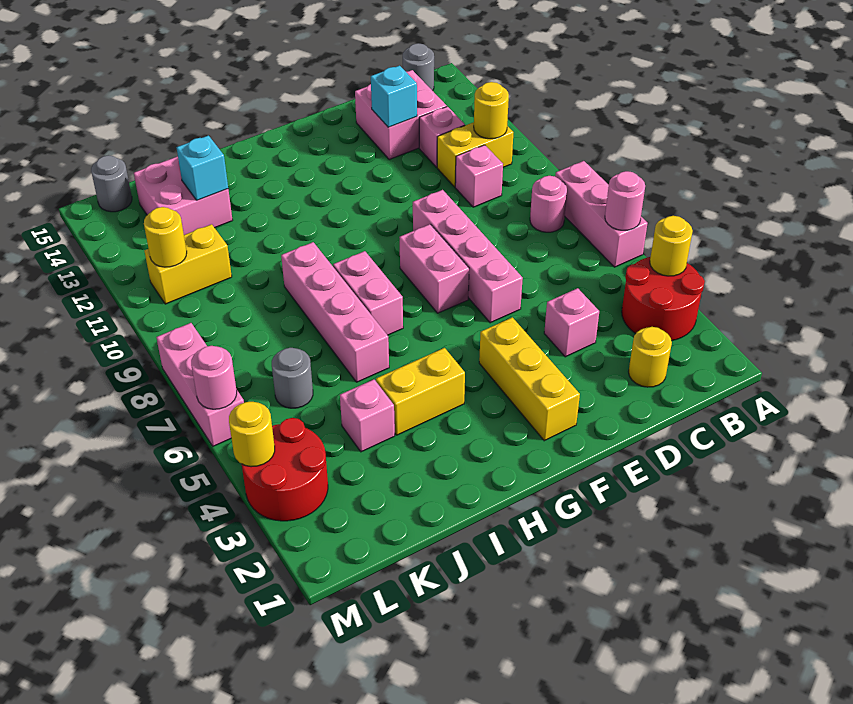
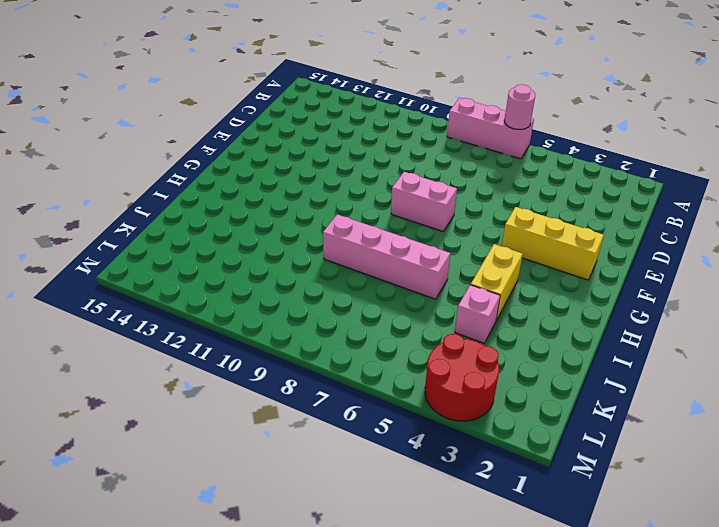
none -> red round brick A3:B4 level 1
none -> pink round brick B8 level 1
none -> yellow brick B11:C11 level 1
none -> grey round brick B15 level 1

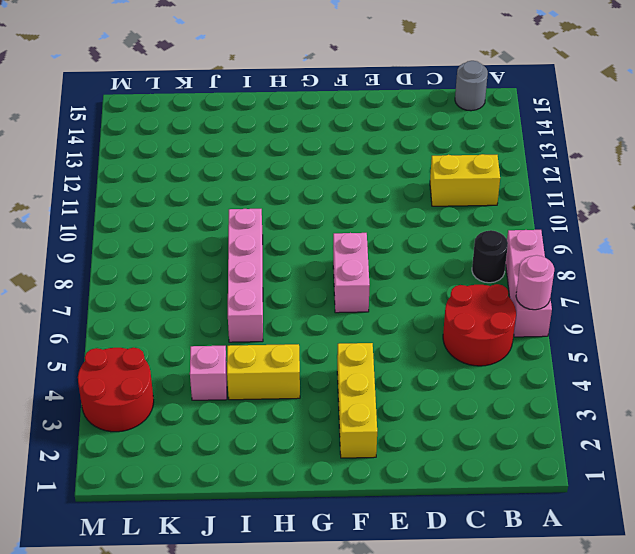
red round brick B5:C6 level 1 -> red round brick A3:B4 level 1
black round brick B8 level 1 -> pink round brick B8 level 1
none -> yellow round brick C2 level 1
none -> pink brick C10 level 1
none -> pink brick C12 level 1
none -> pink brick C13:D14 level 1

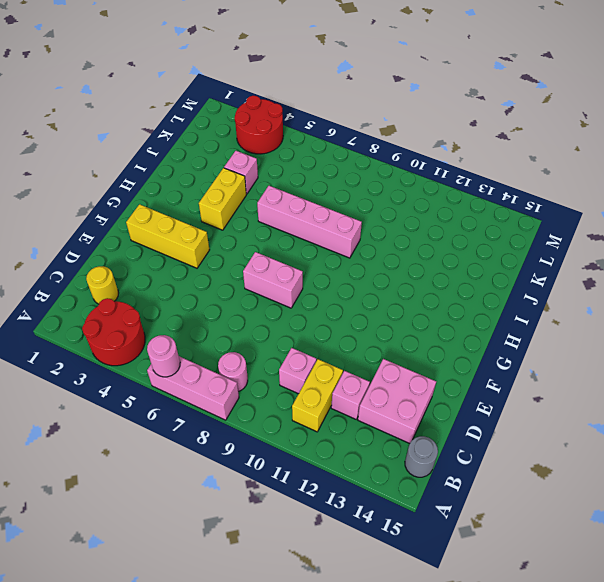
none -> pink brick D4 level 1
none -> pink brick E6:E9 level 1
none -> pink brick H7:H8 level 1
none -> pink brick J13:K14 level 1

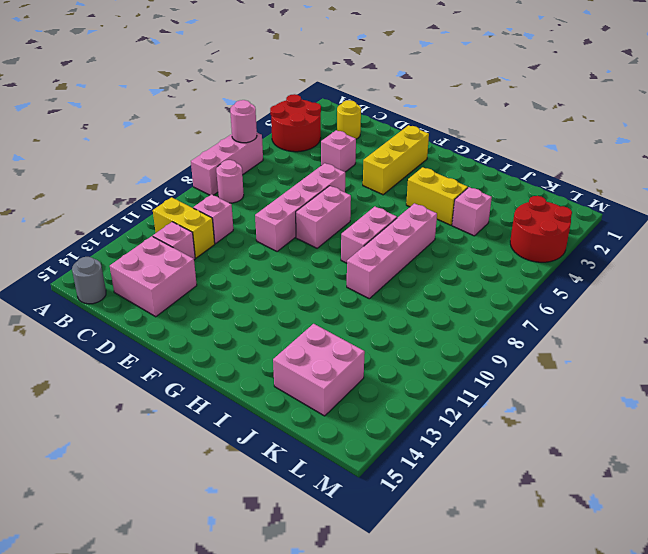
none -> grey round brick K6 level 1
none -> yellow brick K11:L11 level 1
none -> grey round brick L15 level 1
none -> pink brick M6:M8 level 1

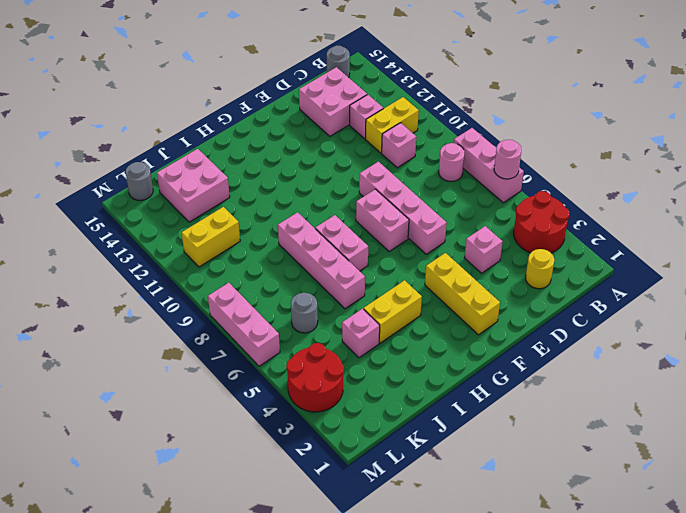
none -> yellow round brick A4 level 2
none -> yellow round brick B11 level 2
none -> cyan brick D13 level 2
none -> cyan brick J13 level 2

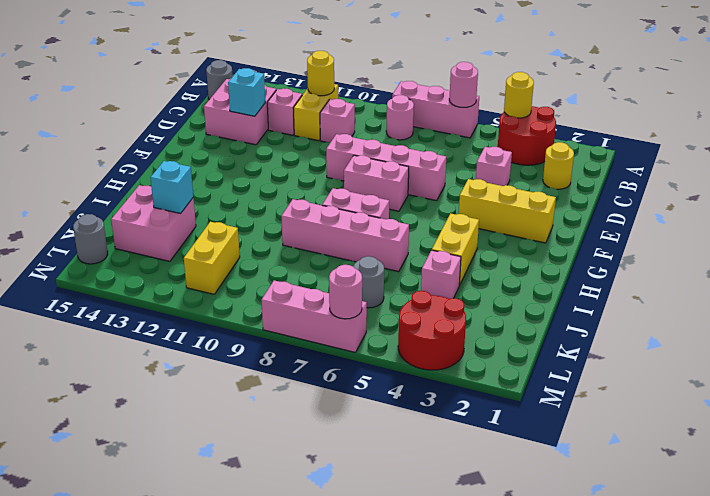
none -> yellow round brick L11 level 2
none -> yellow round brick M4 level 2

